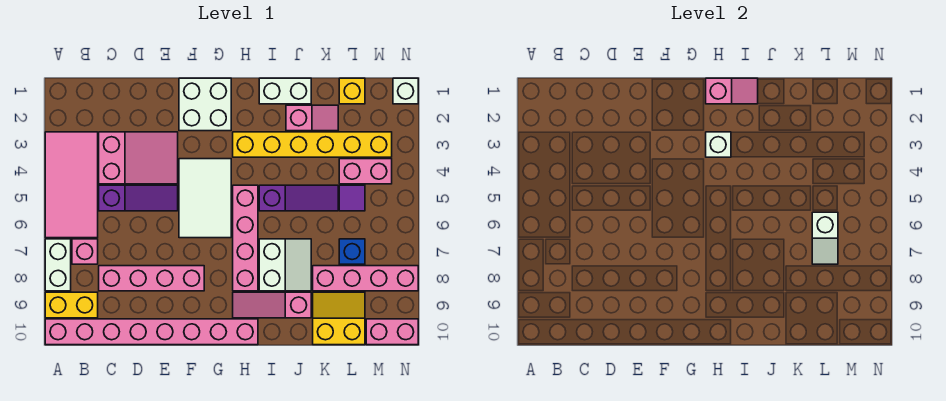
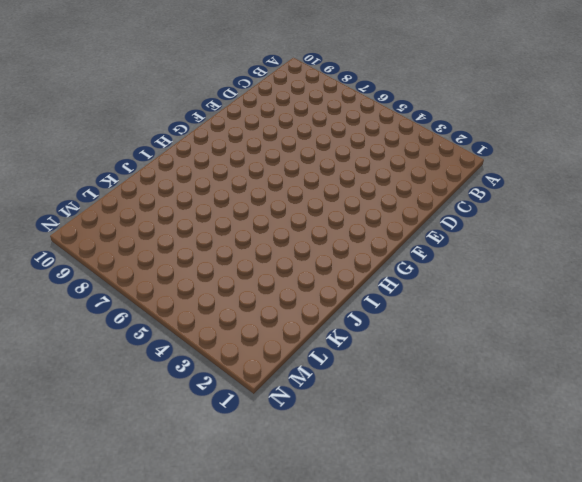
none -> pink tile A3:B6 level 1
none -> white brick A7:A8 level 1
none -> yellow brick A9:B9 level 1

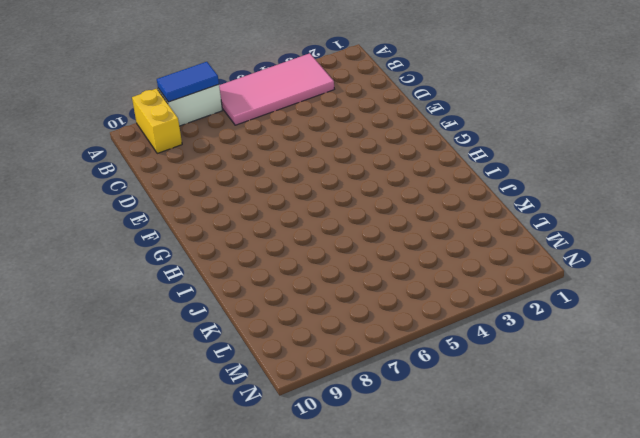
blue tile A7:A8 level 2 -> none
none -> pink brick A10:H10 level 1
none -> pink brick B7 level 1
none -> pink slope C3:E4 level 1 top C

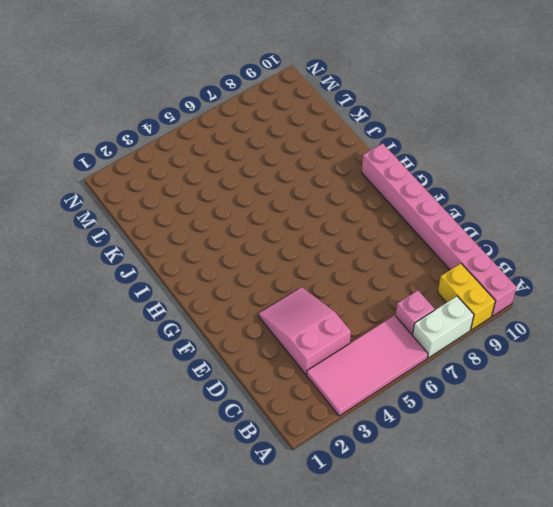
none -> purple slope C5:E5 level 1 top C
none -> pink brick C8:F8 level 1
none -> white brick F1:G2 level 1

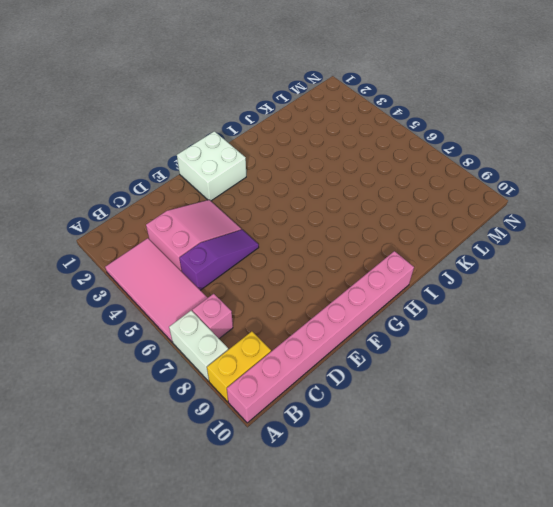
none -> pink brick C8:F8 level 1
none -> white tile F4:G6 level 1
none -> yellow brick H3:M3 level 1

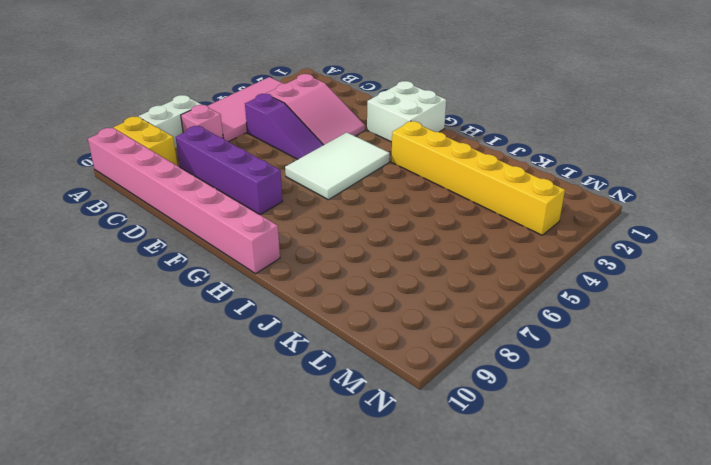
purple brick C8:F8 level 1 -> pink brick C8:F8 level 1
none -> pink brick H5:H8 level 1
none -> pink slope H9:J9 level 1 top J
none -> white brick I1:J1 level 1

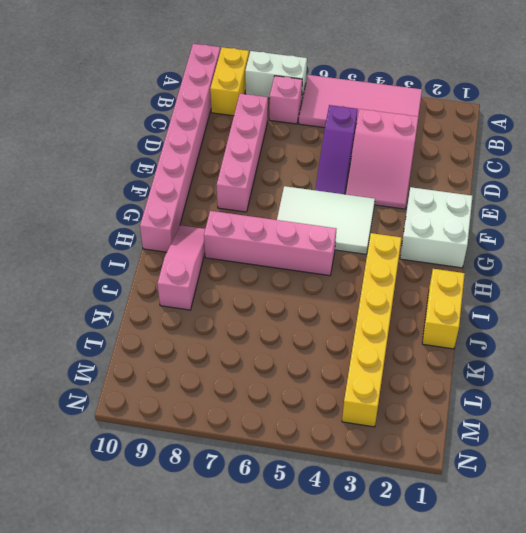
yellow brick I1:J1 level 1 -> white brick I1:J1 level 1
none -> purple slope I5:K5 level 1 top I
none -> white slope I7:J8 level 1 top I
none -> pink slope J2:K2 level 1 top J

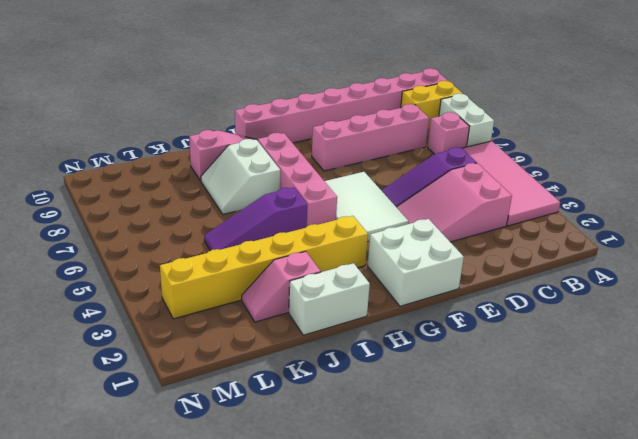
none -> pink brick K8:N8 level 1
none -> yellow slope K9:L10 level 1 top 10
none -> yellow brick L1 level 1

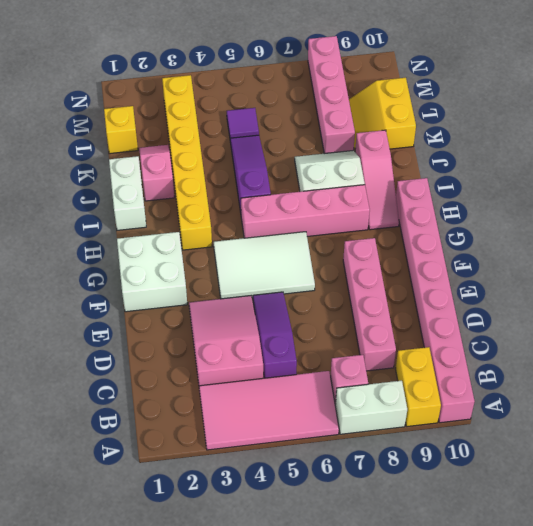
none -> pink brick L4:M4 level 1
none -> blue brick L7 level 1
none -> pink brick M10:N10 level 1

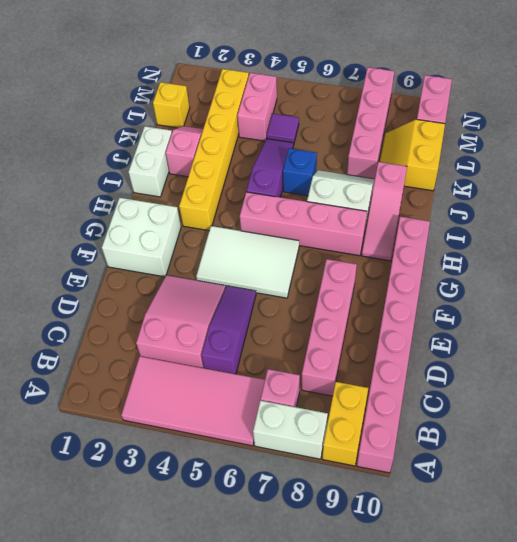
blue brick J6 level 1 -> blue brick L7 level 1
none -> white brick N1 level 1
none -> pink slope H1:I1 level 2 top H
none -> white brick H3 level 2

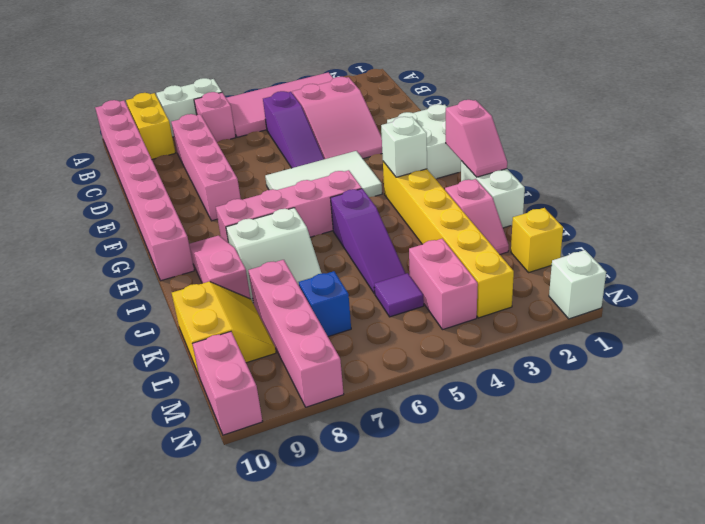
none -> white slope L6:L7 level 2 top 6

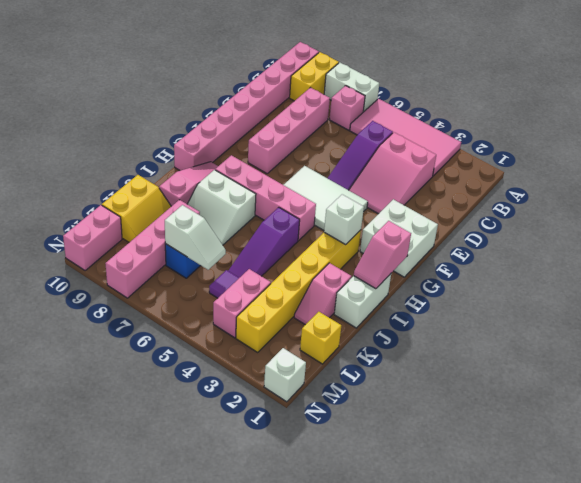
white slope L6:L7 level 2 top 7 -> white slope L6:L7 level 2 top 6

